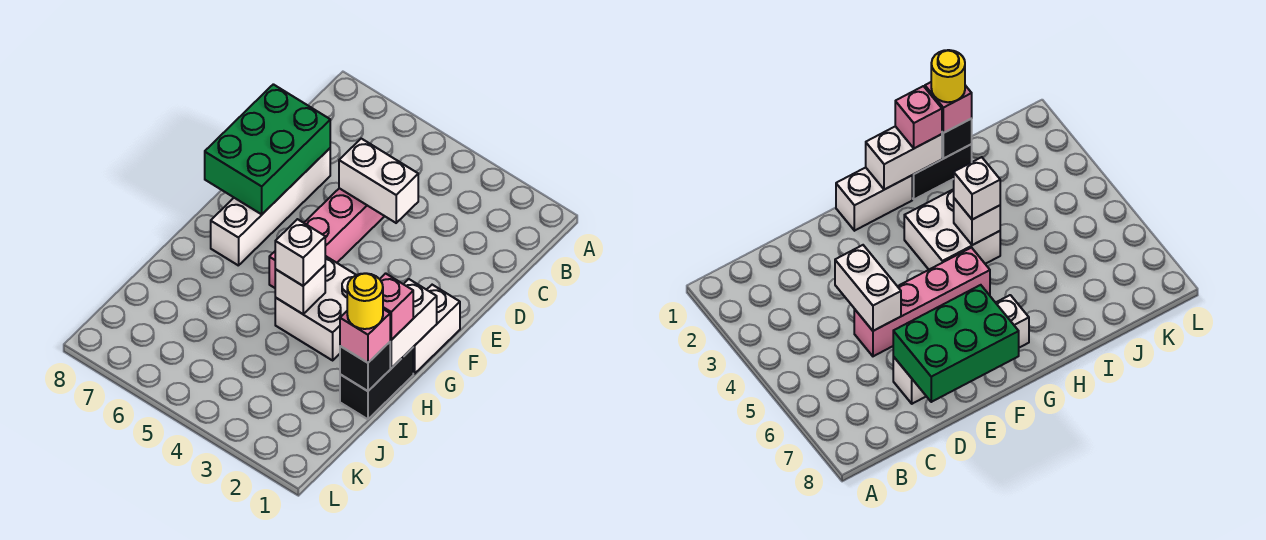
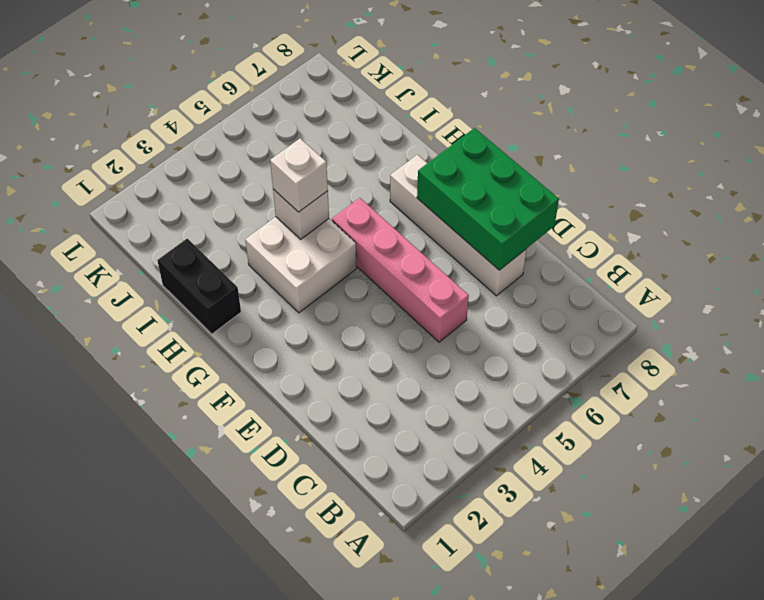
none -> white brick F1:G1 level 1
none -> white brick D4:D5 level 2
none -> white brick G1:H1 level 2

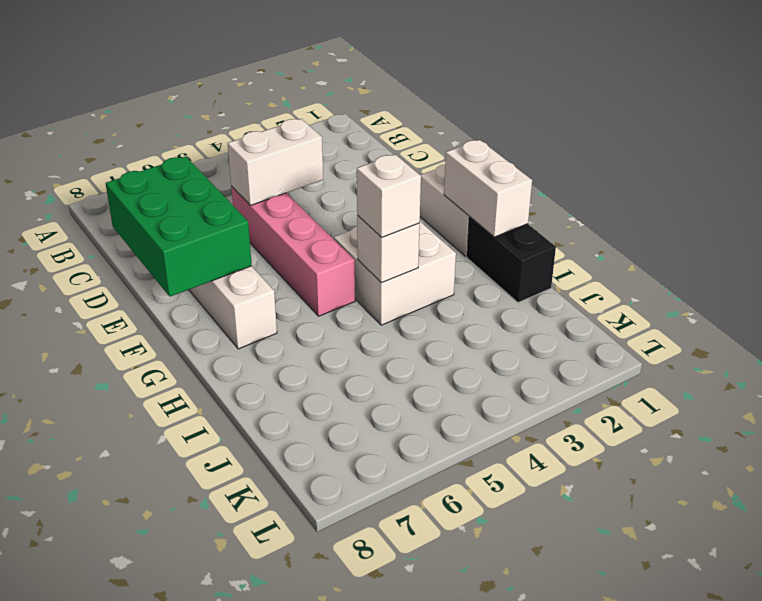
none -> black brick I1 level 2
none -> pink brick H1 level 3
none -> pink brick I1 level 3

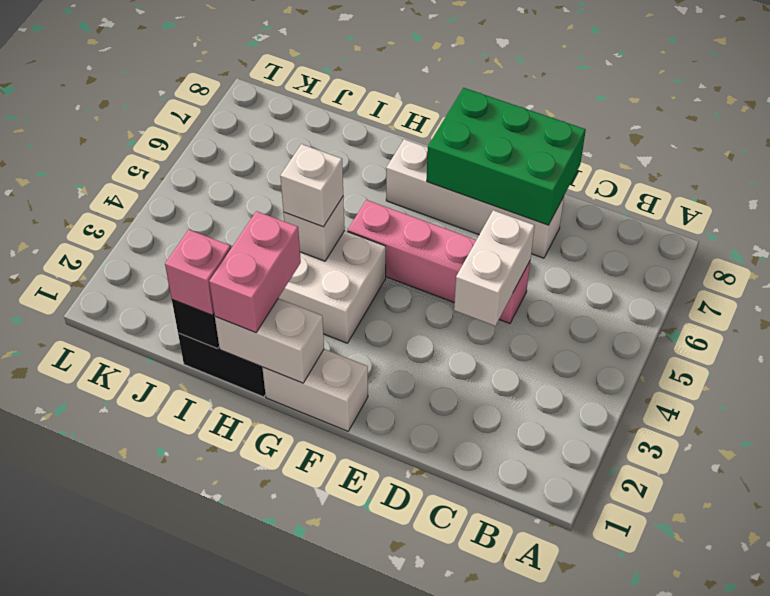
pink brick H1:H2 level 3 -> pink brick H1 level 3
none -> yellow round brick I1 level 4

